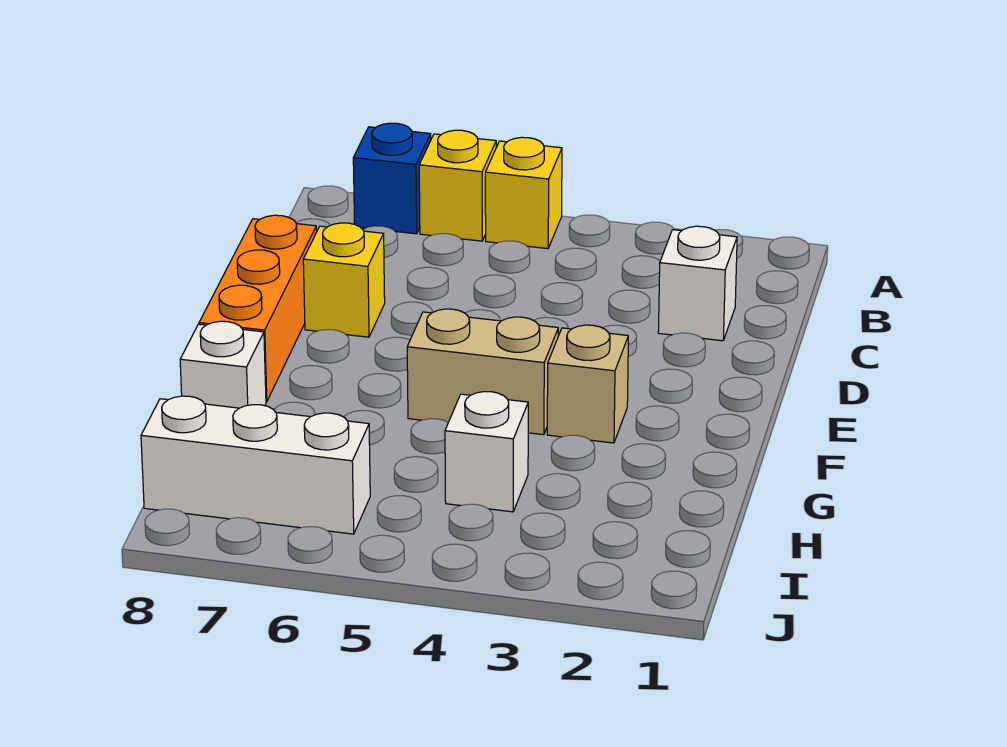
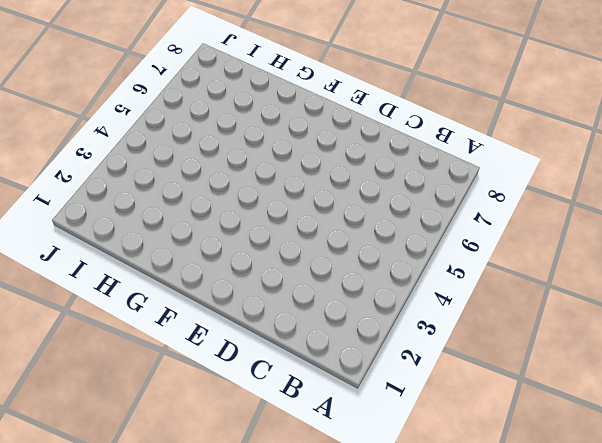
none -> yellow brick A5 level 1
none -> yellow brick A6 level 1

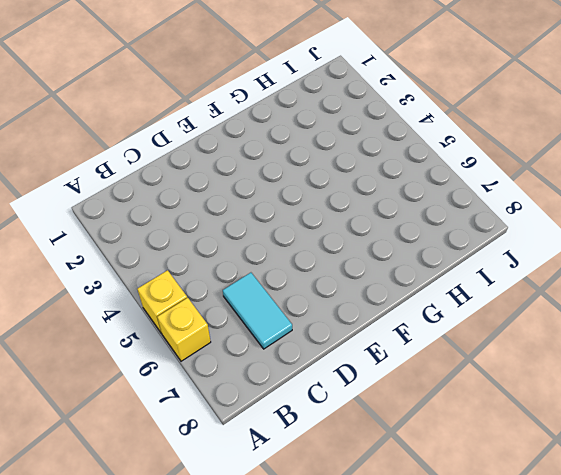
cyan tile C6:C7 level 1 -> none
none -> blue brick A7 level 1
none -> white brick C2 level 1

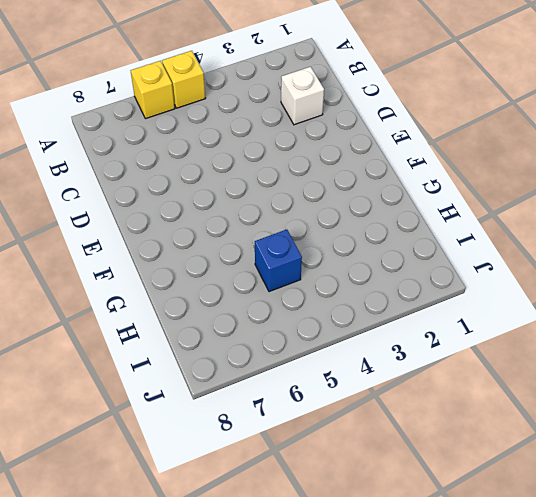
blue brick H5 level 1 -> blue brick A7 level 1
none -> yellow brick D7 level 1
none -> orange brick D8:F8 level 1

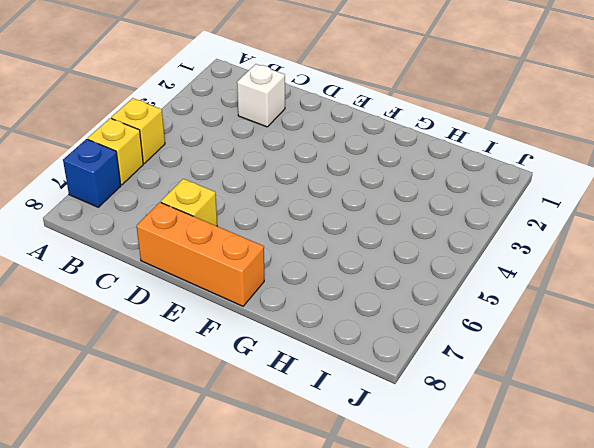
none -> tan brick F3 level 1
none -> tan brick F4:F5 level 1

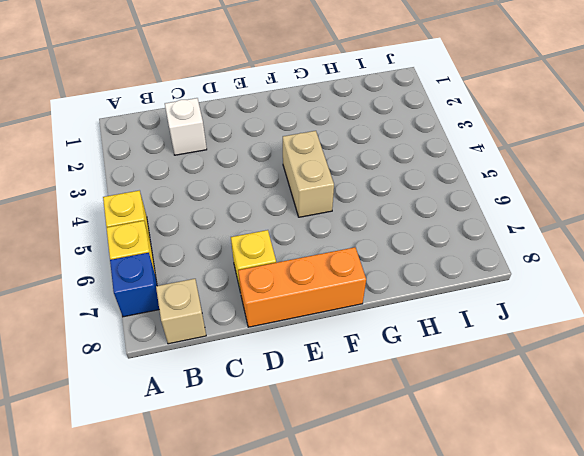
tan brick B8 level 1 -> tan brick F3 level 1
none -> white brick G8 level 1
none -> white brick H4 level 1

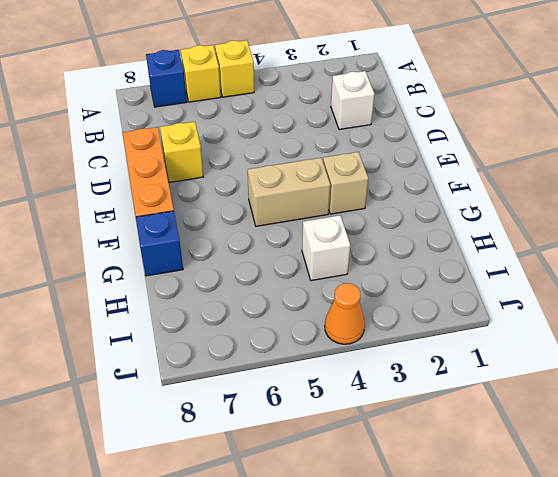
blue brick G8 level 1 -> white brick G8 level 1
orange cone J4 level 1 -> none
none -> white brick I6:I8 level 1

